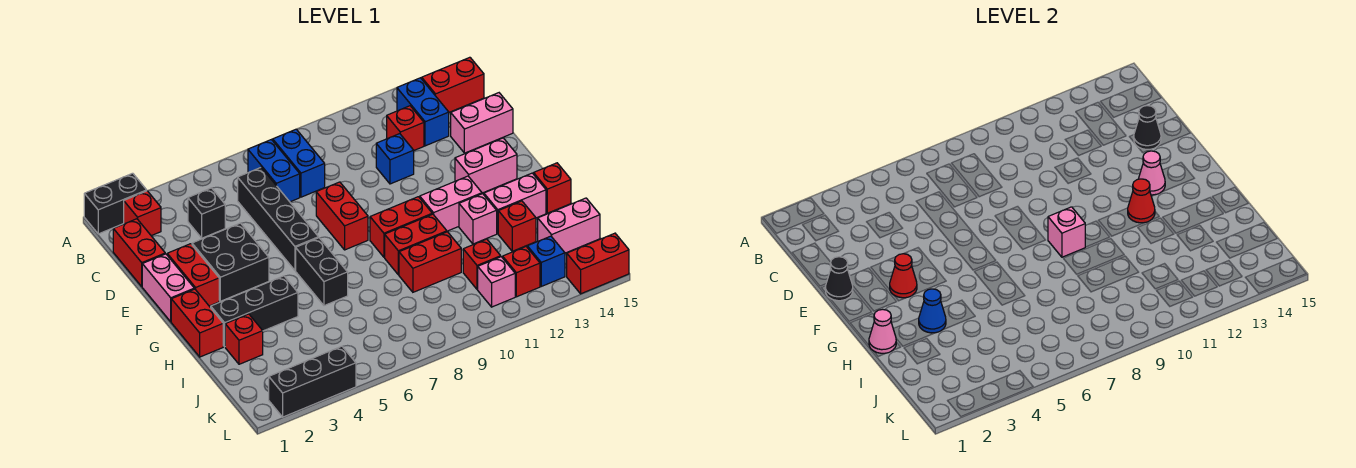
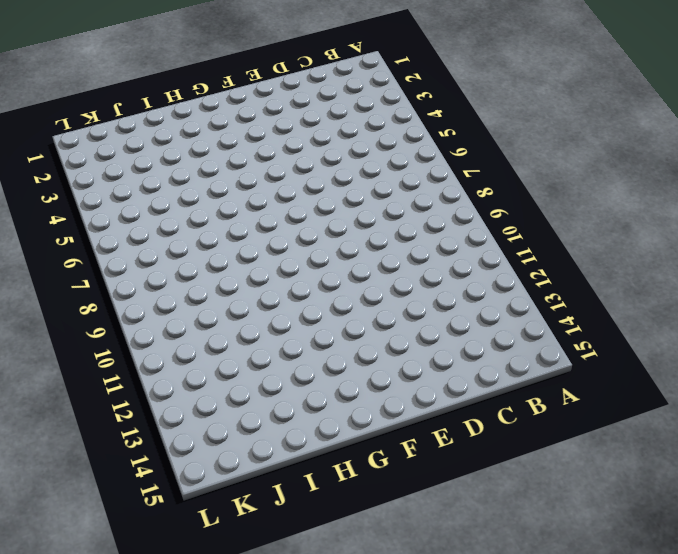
none -> black brick A1:A2 level 1
none -> red brick B2 level 1
none -> blue brick B7:C7 level 1
none -> blue brick B8:C8 level 1

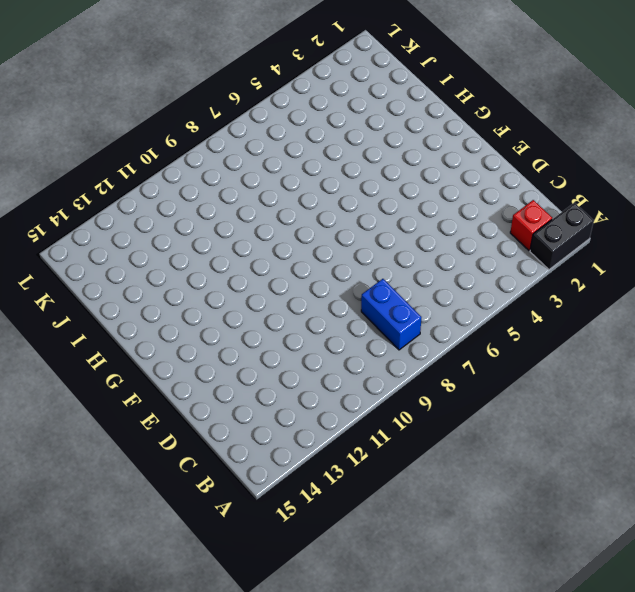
none -> blue brick B7:C7 level 1
none -> blue brick B13:C13 level 1
none -> red brick B14:B15 level 1
none -> red brick C1:D1 level 1

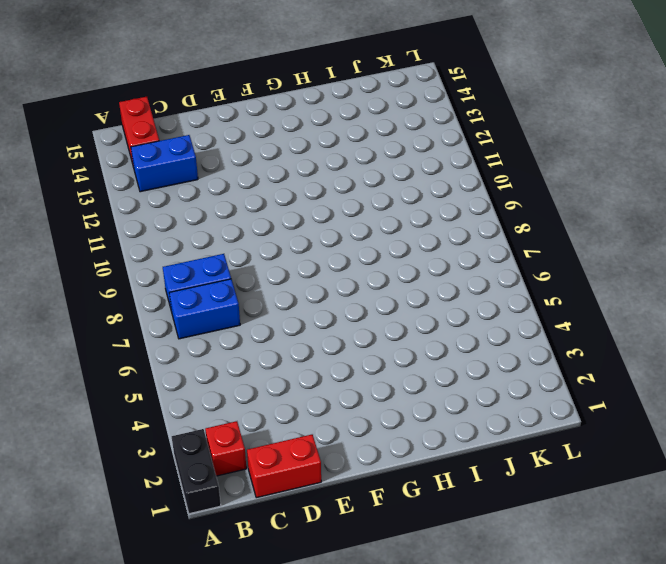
none -> black brick C4 level 1
none -> black brick C6:F6 level 1
none -> red brick C12 level 1
none -> blue brick D11 level 1

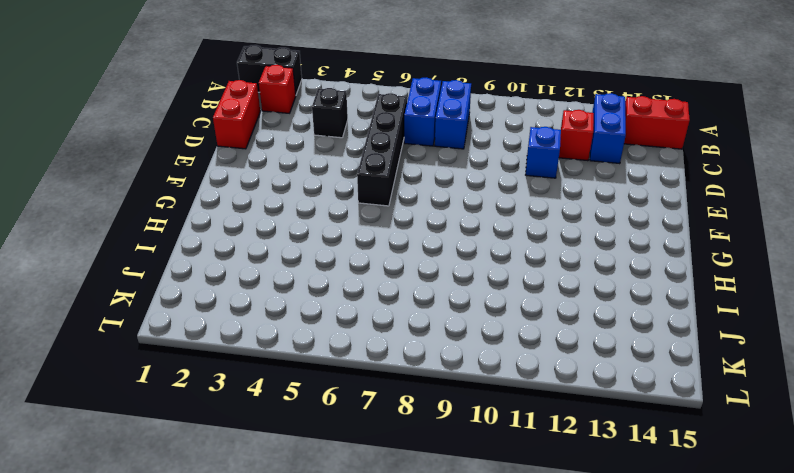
none -> pink brick D14:D15 level 1
none -> pink brick E1:F1 level 1
none -> red brick E2:F2 level 1
none -> black brick E3:F4 level 1

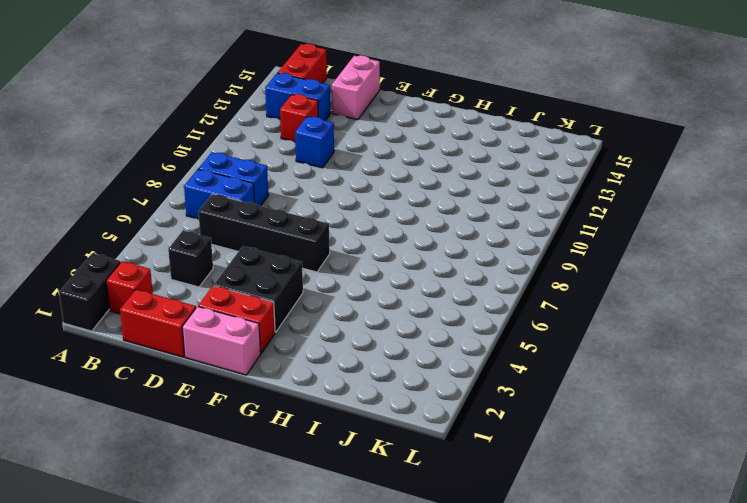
none -> red brick E8:F8 level 1
none -> pink brick F13:F14 level 1
none -> red brick G1:H1 level 1
none -> black brick G6:H6 level 1

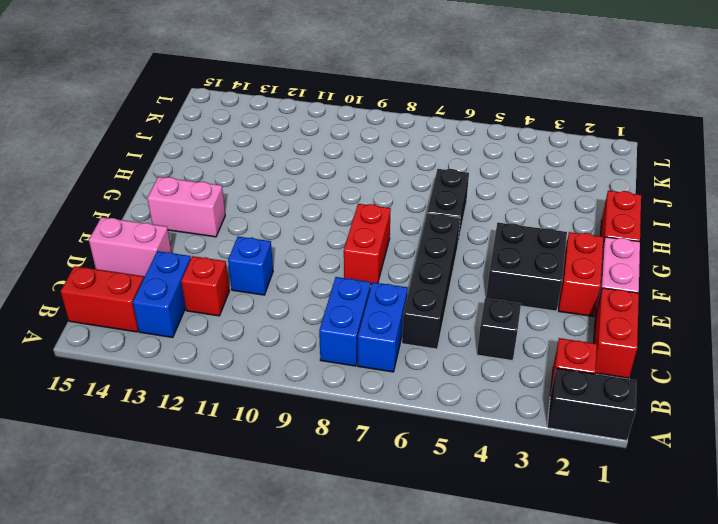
none -> red brick G9:G10 level 1
none -> pink brick G11:G12 level 1
none -> black brick H2:H4 level 1
none -> red brick H9:H10 level 1

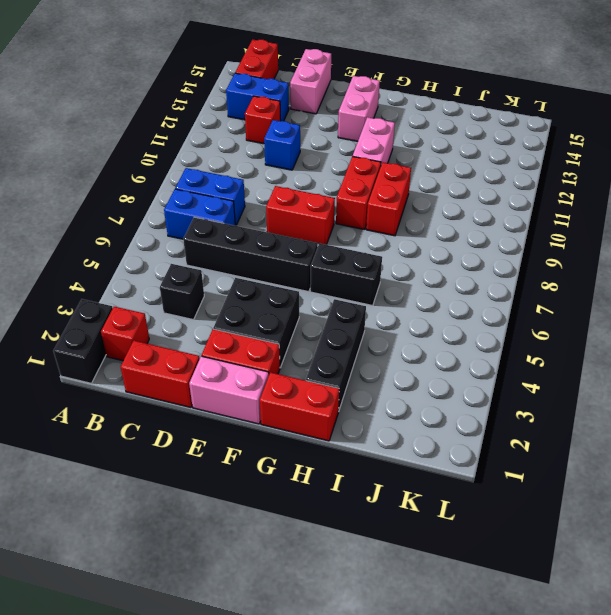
none -> pink brick H12 level 1
none -> pink brick H13:H14 level 1
none -> red brick H15 level 1
none -> red brick I2 level 1

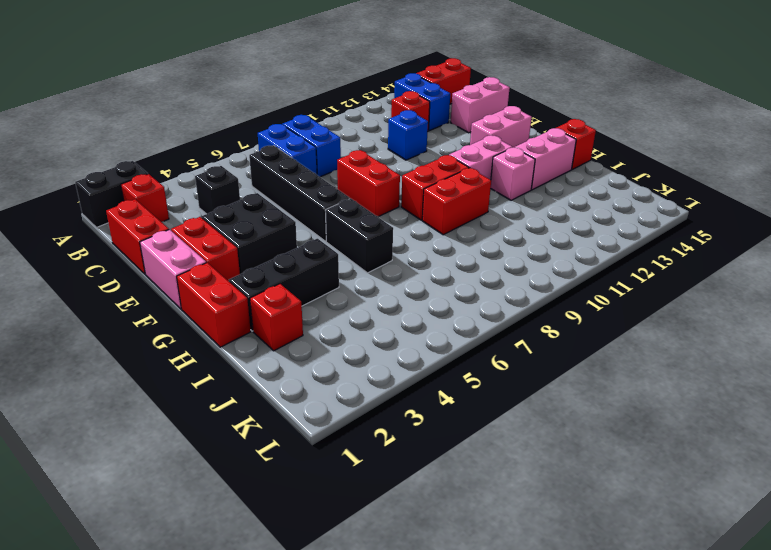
none -> red brick I9:I10 level 1
none -> red brick I13 level 1
none -> red brick J11 level 1
none -> pink brick J14:J15 level 1

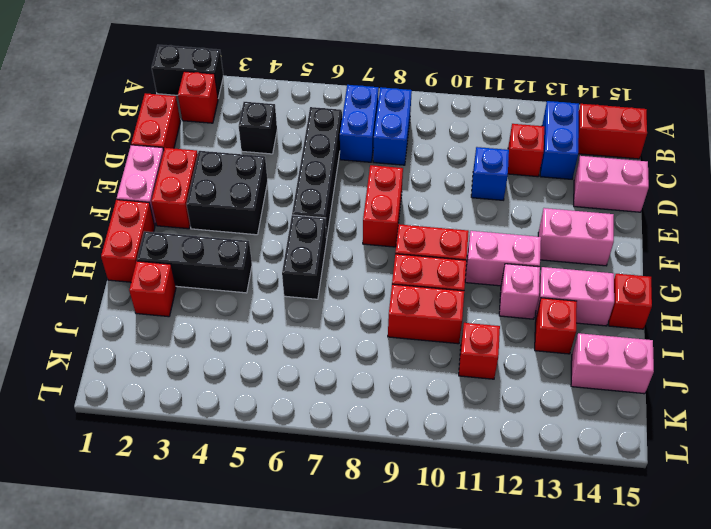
none -> pink brick K11 level 1
none -> red brick K12 level 1
none -> blue brick K13 level 1
none -> black brick L2:L4 level 1

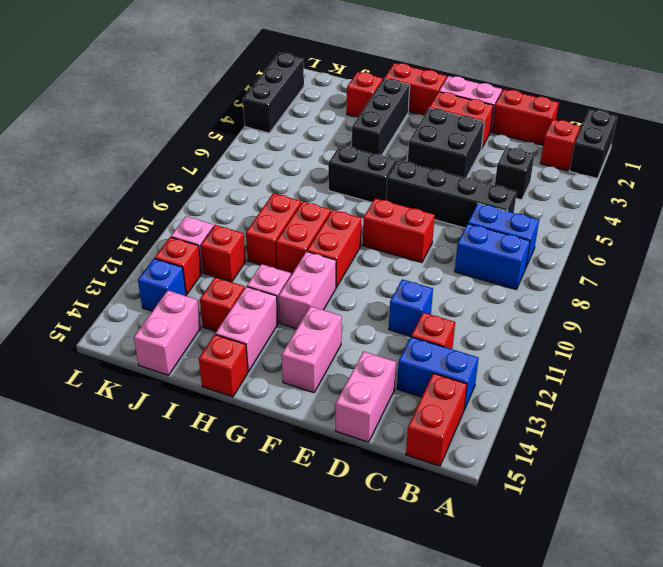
none -> red brick L14:L15 level 1
none -> black cone D14 level 2
none -> black cone E1 level 2
none -> red cone F3 level 2

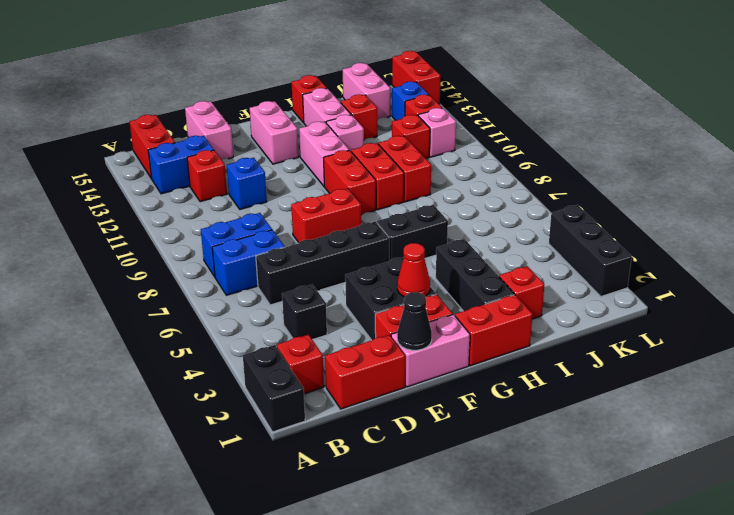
none -> black cone D14 level 2
none -> pink cone F13 level 2
none -> pink brick G9 level 2
none -> red cone G12 level 2

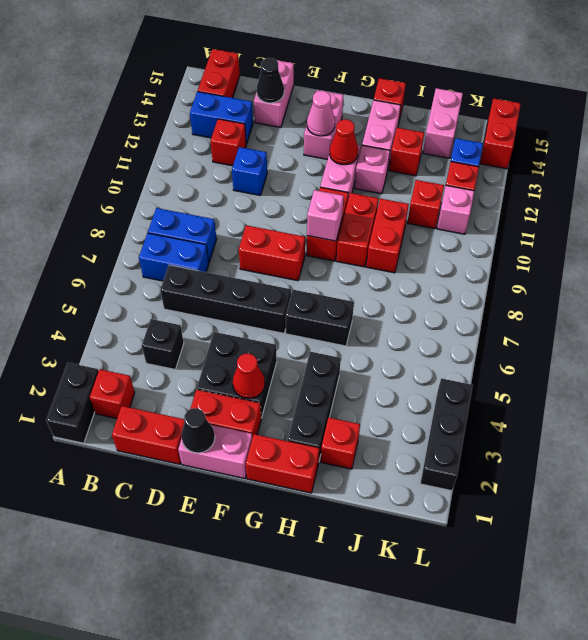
none -> pink cone H1 level 2
none -> blue cone H3 level 2

